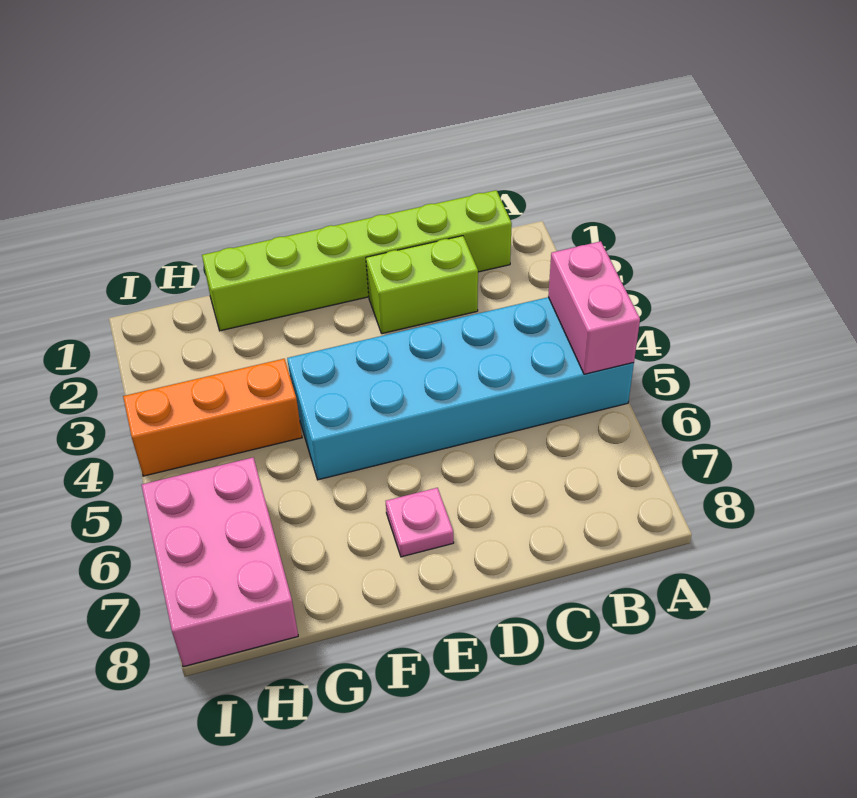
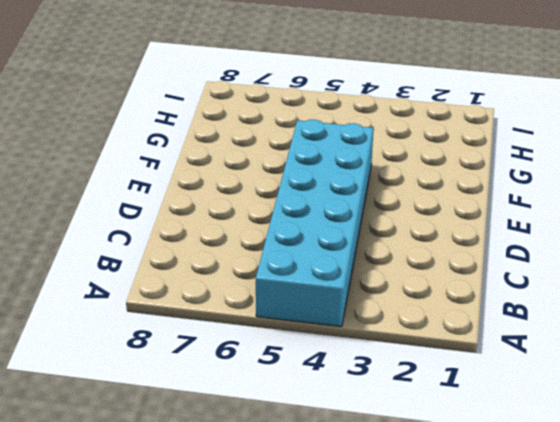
none -> lime brick B1:G1 level 1
none -> lime brick C2:D2 level 1

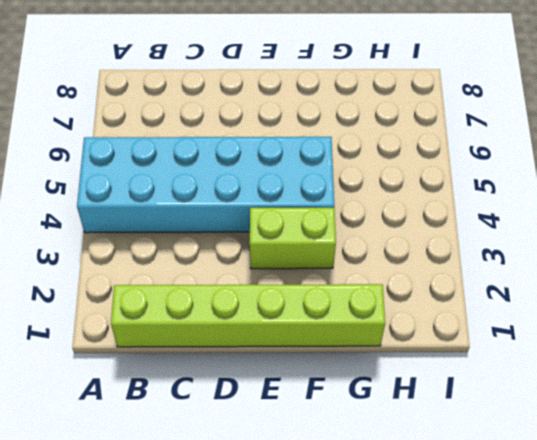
lime brick E3:F3 level 1 -> lime brick C2:D2 level 1
none -> pink plate E7 level 1
none -> orange brick G4:I4 level 1

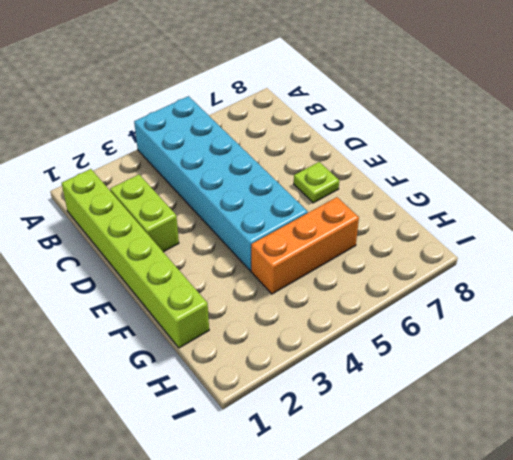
lime plate E7 level 1 -> pink plate E7 level 1
orange brick G4:G6 level 1 -> orange brick G4:I4 level 1
none -> pink brick H6:I8 level 1
none -> pink brick A4:A5 level 2

